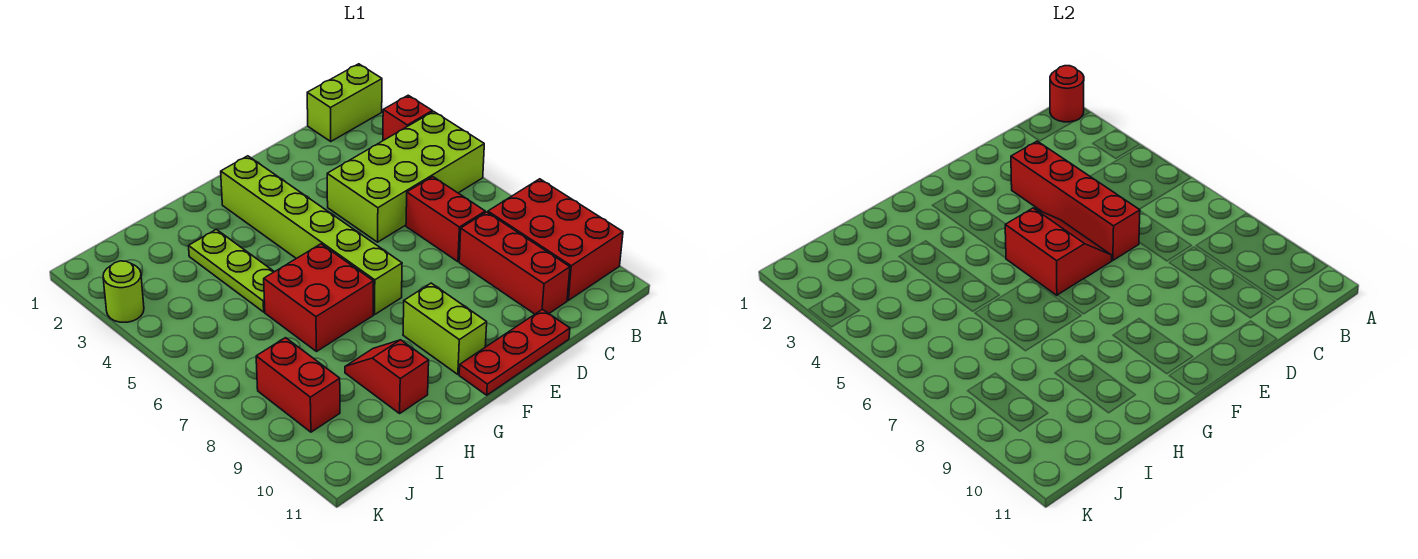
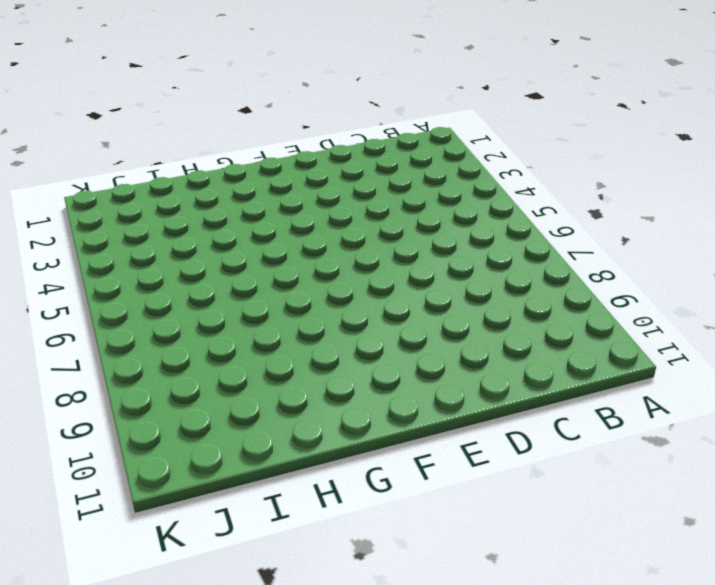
none -> lime brick A1:B1 level 1
none -> red brick A3 level 1
none -> lime brick A4:D5 level 1

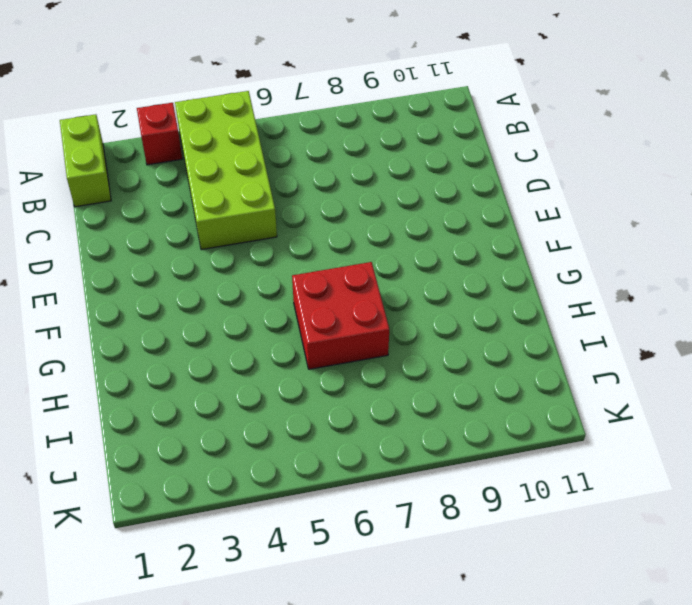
none -> red brick A8:B10 level 1
none -> red brick C6:C7 level 1
none -> red brick C8:C10 level 1

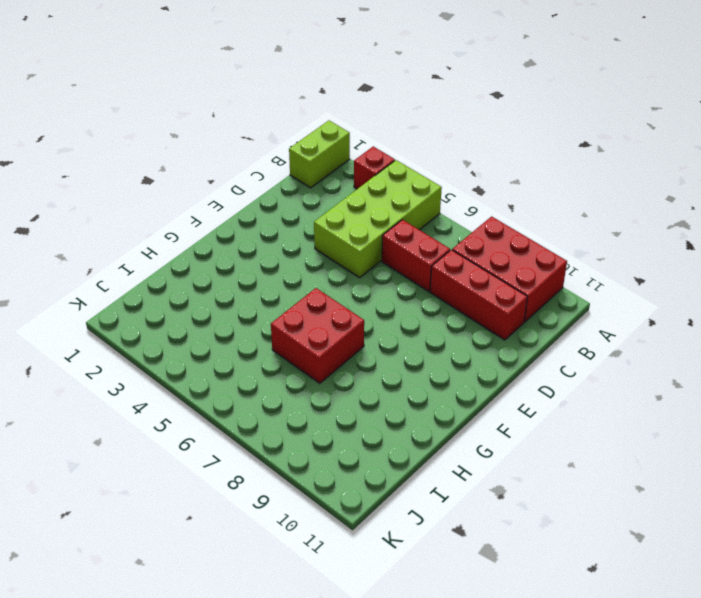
none -> red plate D11:F11 level 1
none -> lime brick F2:F7 level 1
none -> lime brick F9:F10 level 1

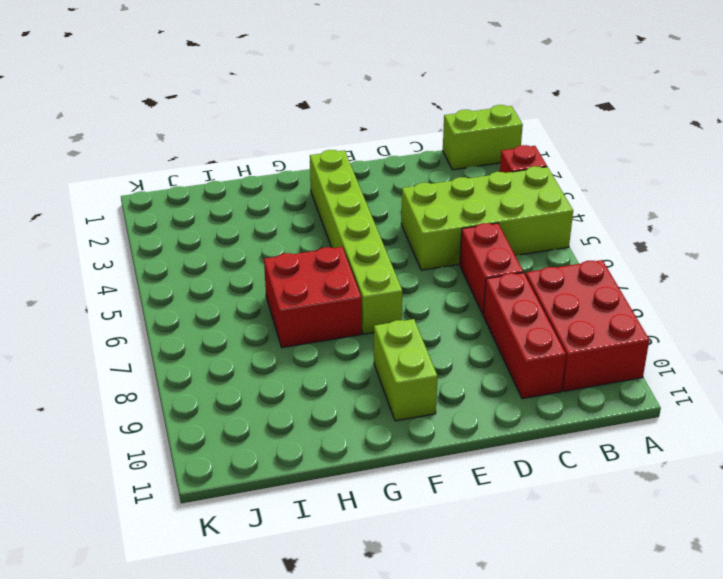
none -> red plate D11:F11 level 1
none -> lime plate H3:H5 level 1
none -> red slope H9:H10 level 1 top 10

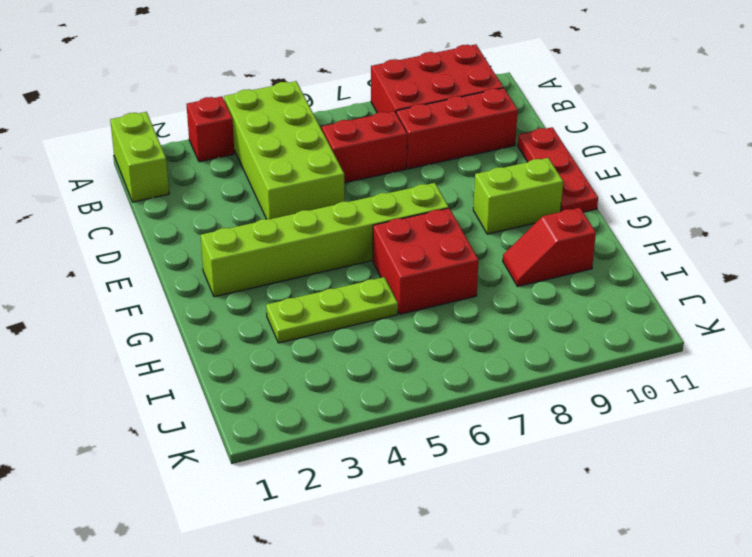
none -> red brick J8:J9 level 1
none -> lime round brick K3 level 1
none -> red round brick A1 level 2

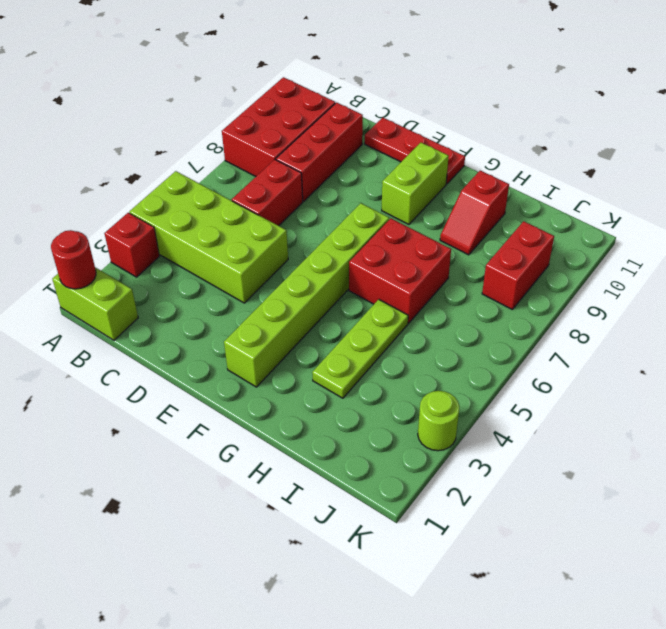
none -> red brick D3:D6 level 2
none -> red slope E5:F6 level 2 top F

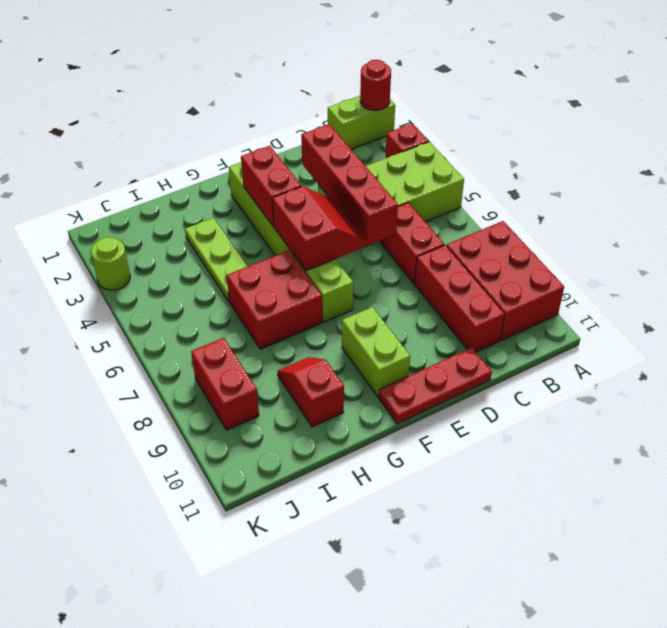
red brick F3:F4 level 2 -> none

